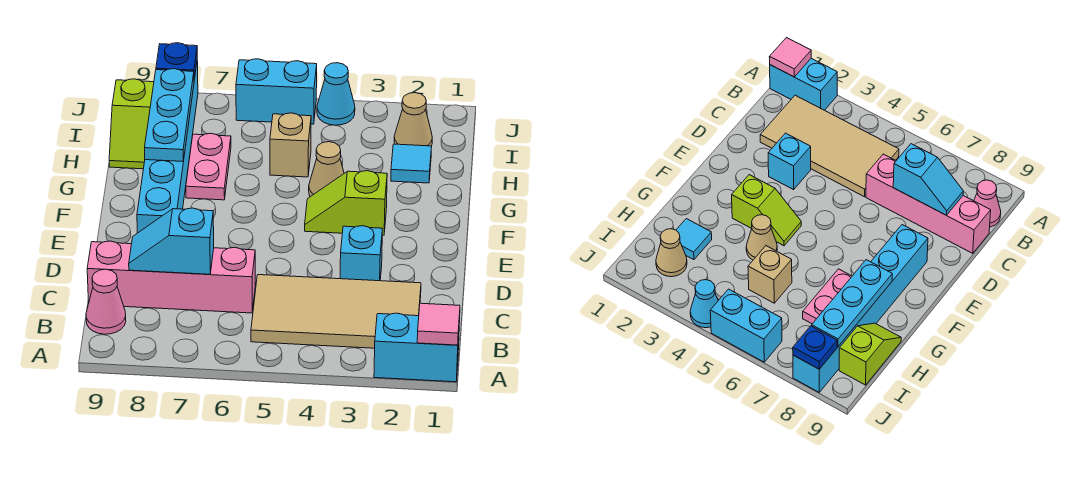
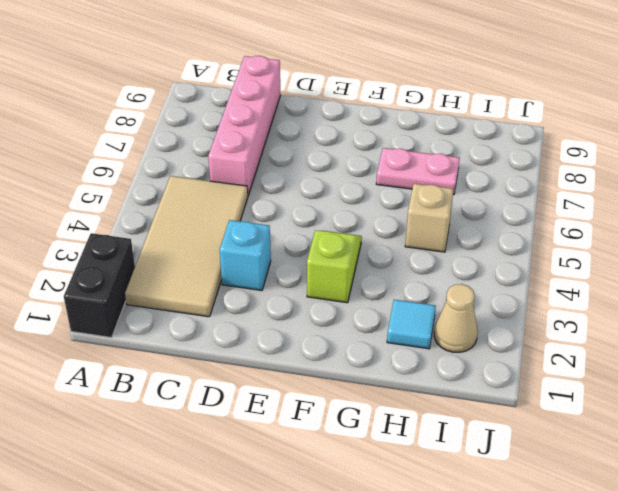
black brick A1:A2 level 1 -> cyan brick A1:A2 level 1
none -> pink cone B9 level 1
none -> cyan brick E8:J8 level 1
none -> tan cone G4 level 1

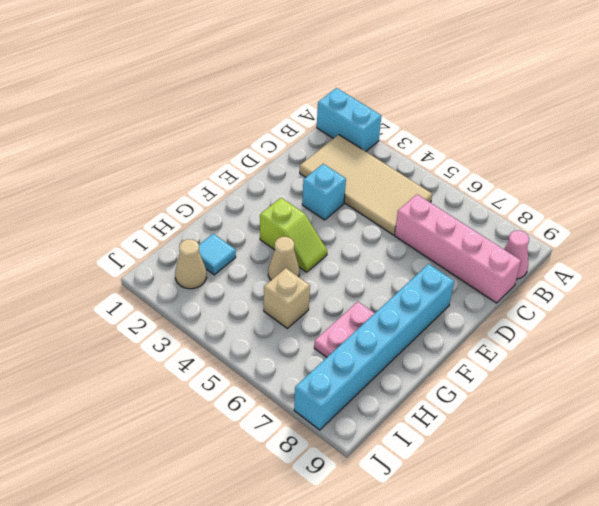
none -> lime slope H9:I9 level 1 top I
none -> cyan cone J4 level 1
none -> cyan brick J5:J6 level 1

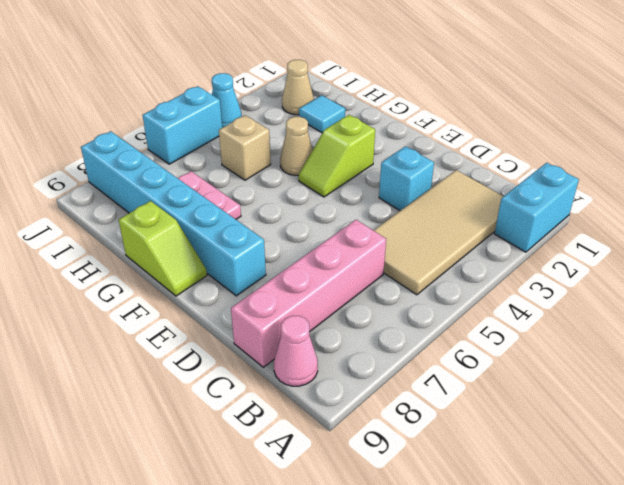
lime slope F9:G9 level 1 top G -> lime slope H9:I9 level 1 top I
none -> pink tile A1 level 2
none -> cyan slope C7:C8 level 2 top 7
none -> cyan plate G8:I8 level 2

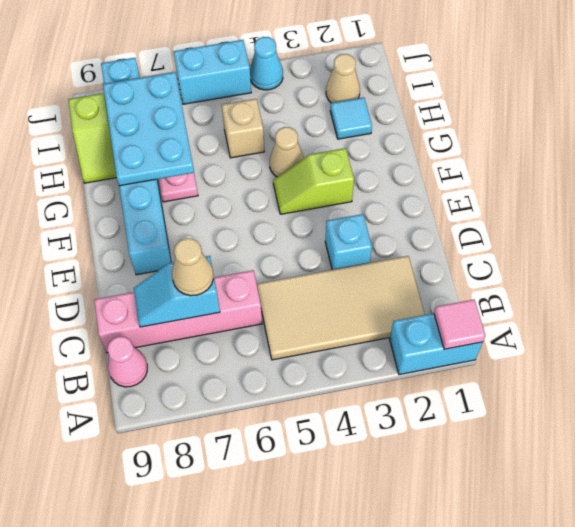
tan cone C7 level 3 -> none
cyan plate G7:I8 level 2 -> cyan plate G8:I8 level 2
none -> blue plate J8 level 2

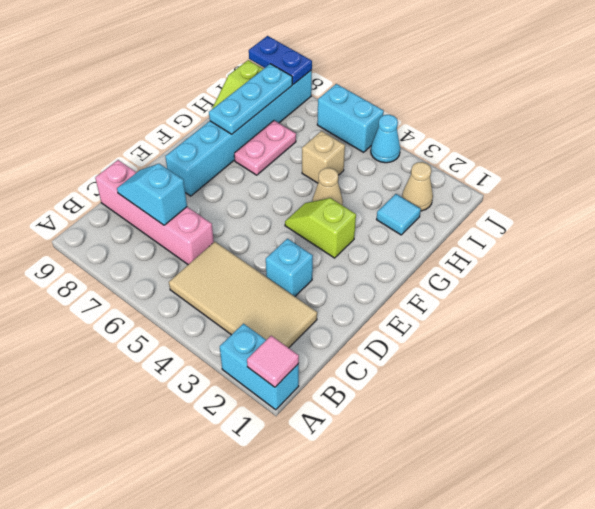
blue plate J8:J9 level 2 -> blue plate J8 level 2
none -> pink cone B9 level 1

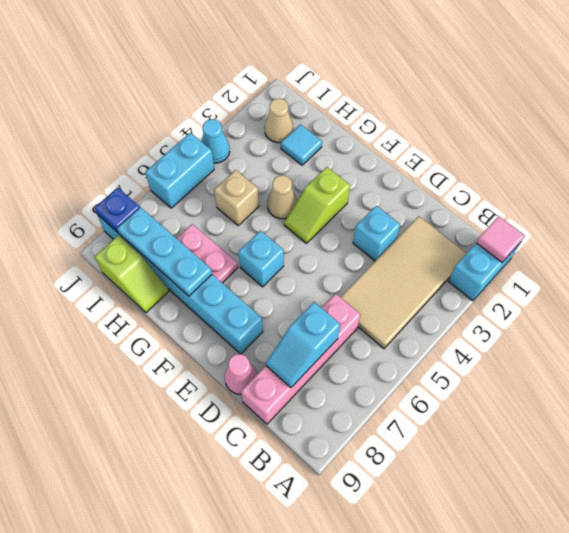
pink cone D9 level 1 -> pink cone B9 level 1
cyan brick F6 level 1 -> none

